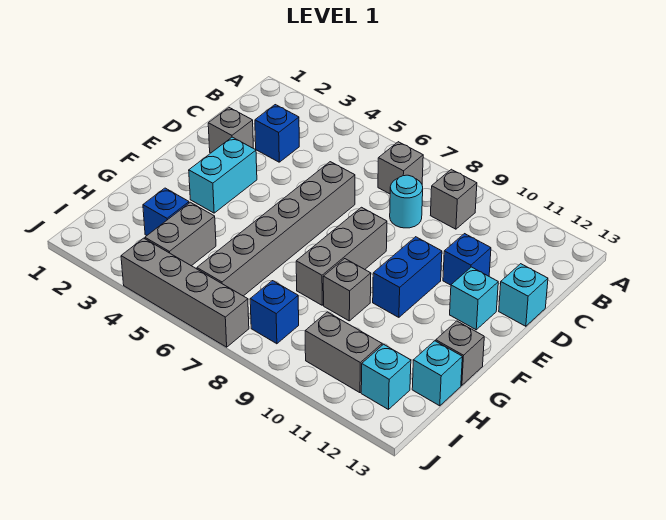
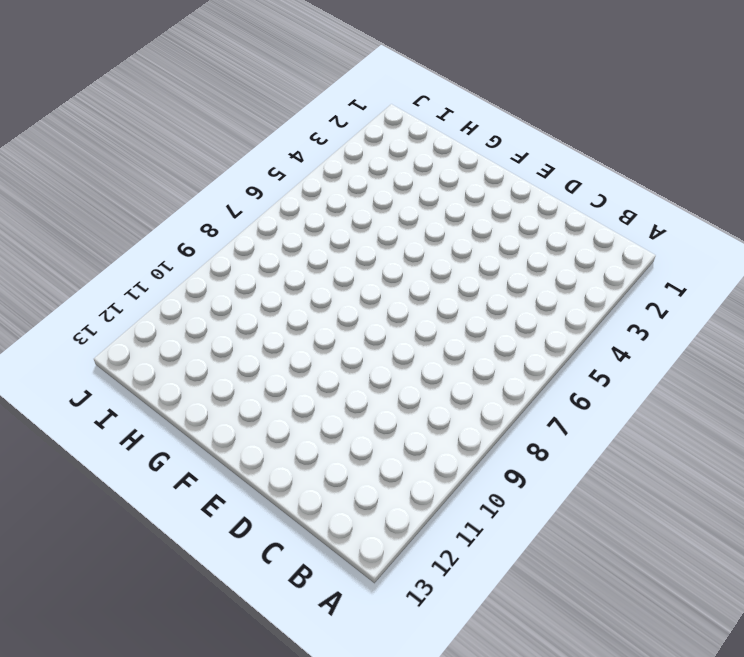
none -> grey brick B7 level 1
none -> grey brick B9 level 1
none -> blue brick C3 level 1

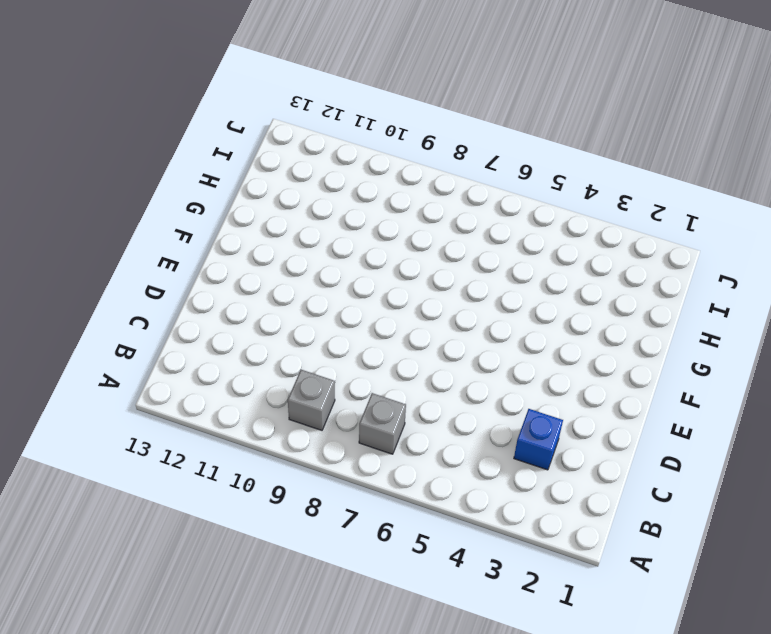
none -> cyan round brick C8 level 1
none -> grey brick D2 level 1
none -> grey brick D6:I6 level 1

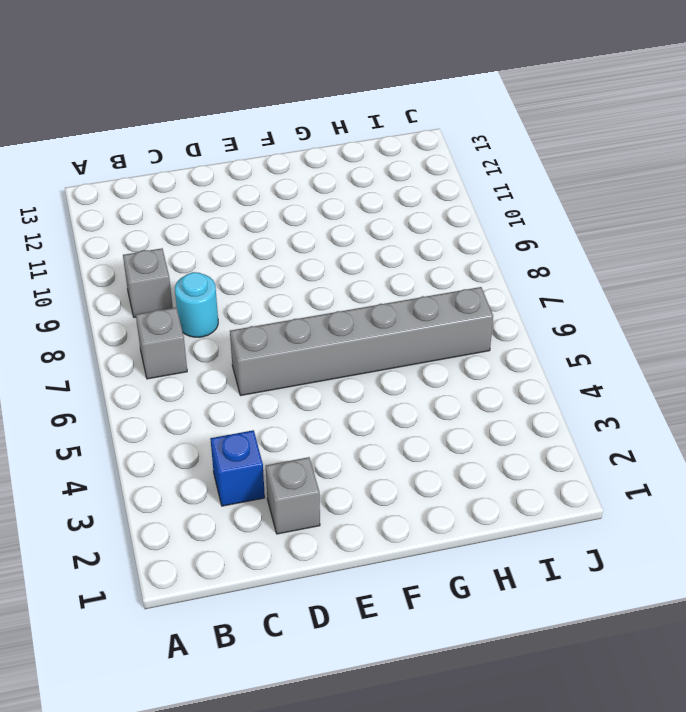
none -> blue brick D11 level 1
none -> cyan brick D13 level 1
none -> cyan brick E3:F3 level 1

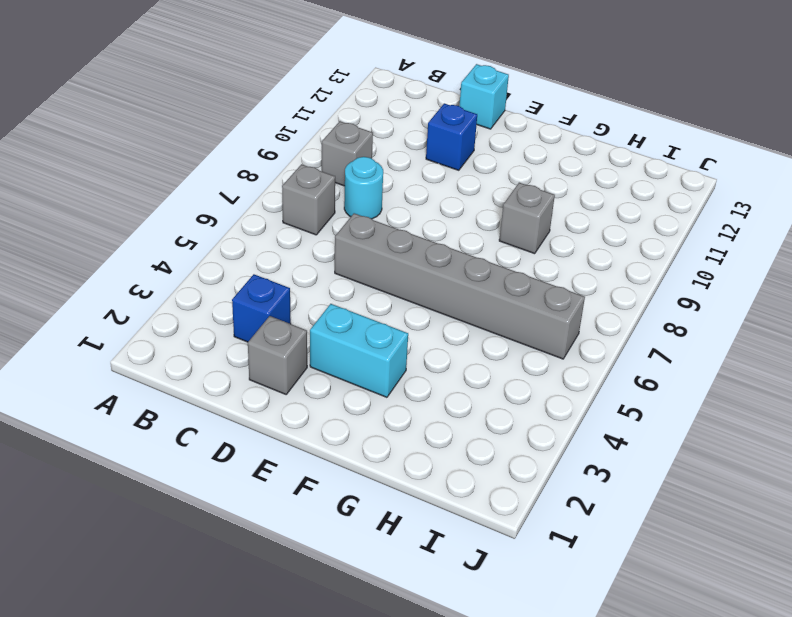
none -> grey brick E8:G8 level 1
none -> blue brick E10:F10 level 1
none -> cyan brick E12 level 1

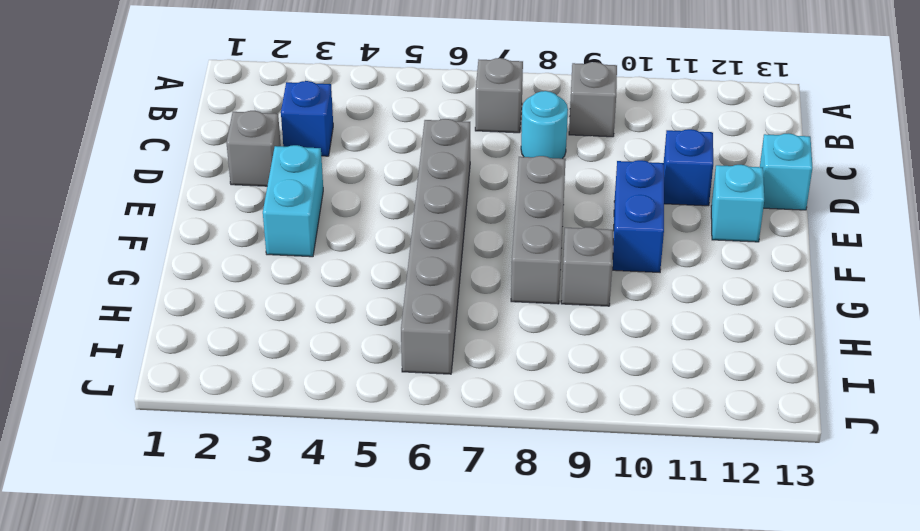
none -> grey brick G13 level 1
none -> blue brick H3 level 1
none -> grey brick H4:I4 level 1

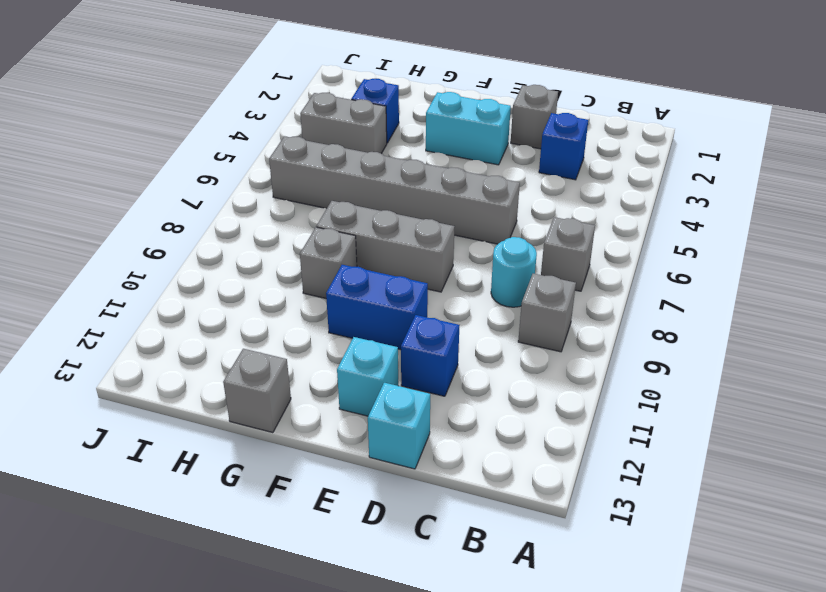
none -> cyan brick H13 level 1
none -> blue brick I8 level 1
none -> grey brick I10:I11 level 1

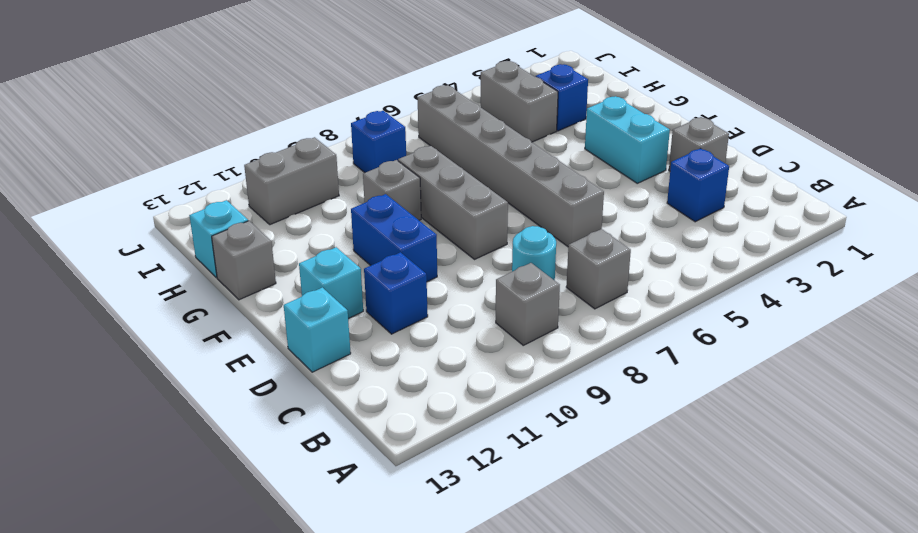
none -> cyan brick I12 level 1
none -> grey brick J4:J7 level 1

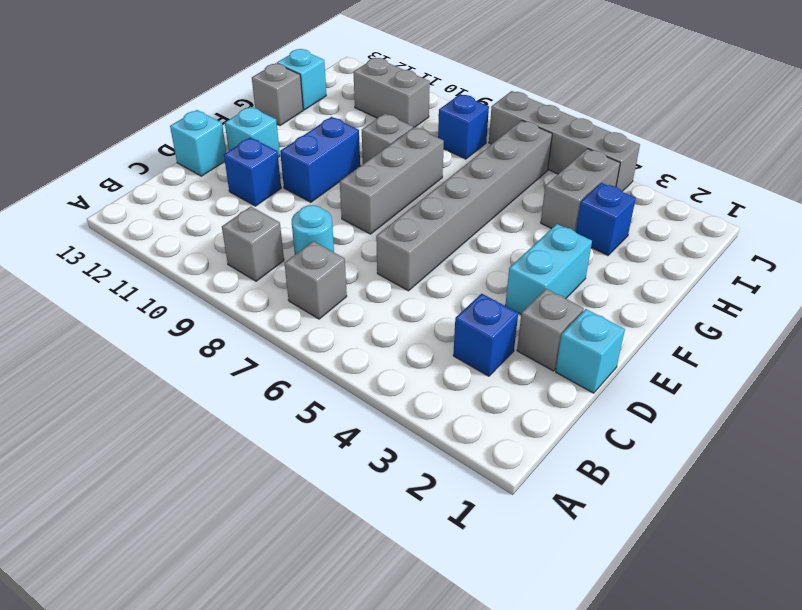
cyan brick D1 level 1 -> cyan brick I12 level 1

